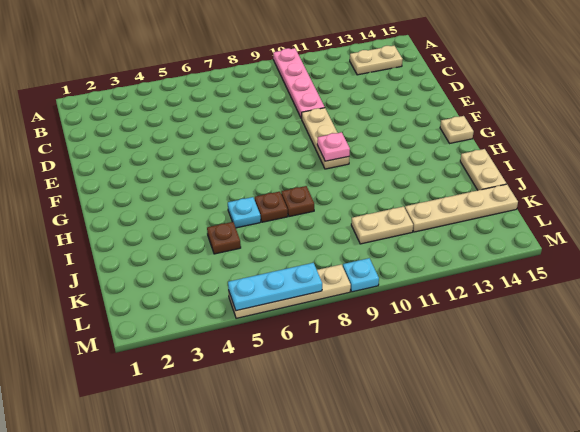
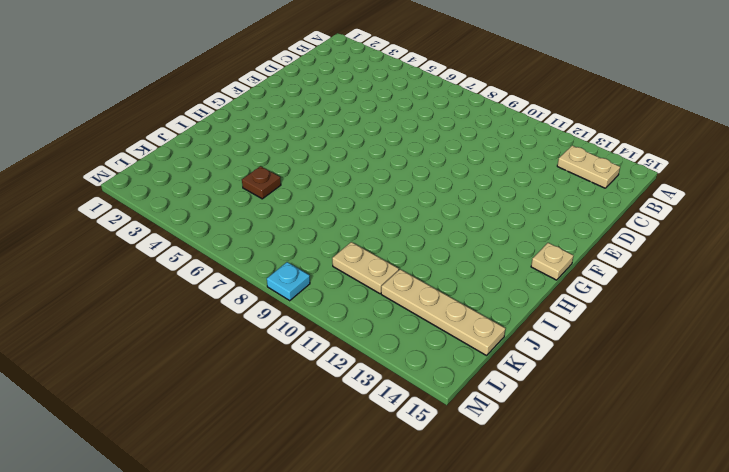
none -> pink plate A10:D10 level 1
none -> tan plate E10:G10 level 1
none -> cyan plate I6 level 1

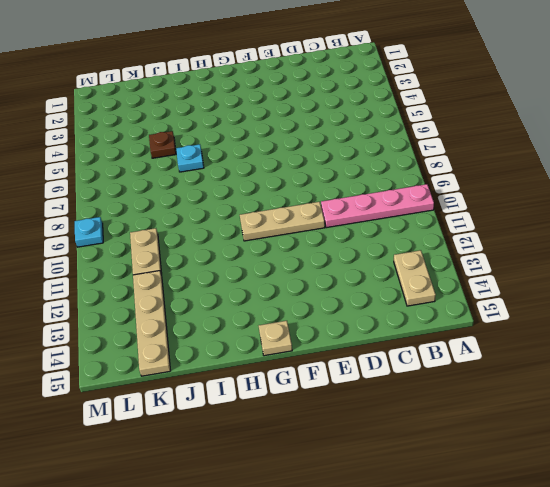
none -> brown plate I7 level 1
none -> brown plate I8 level 1
none -> tan plate I15:J15 level 1

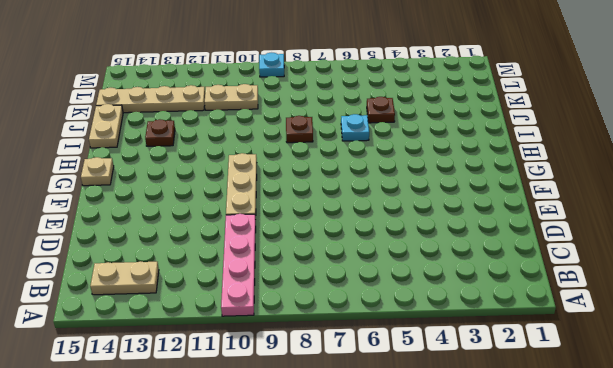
brown plate I13 level 1 -> brown plate I7 level 1
none -> tan plate M5:M8 level 1
none -> pink plate G10 level 2
none -> cyan plate M5:M7 level 2

